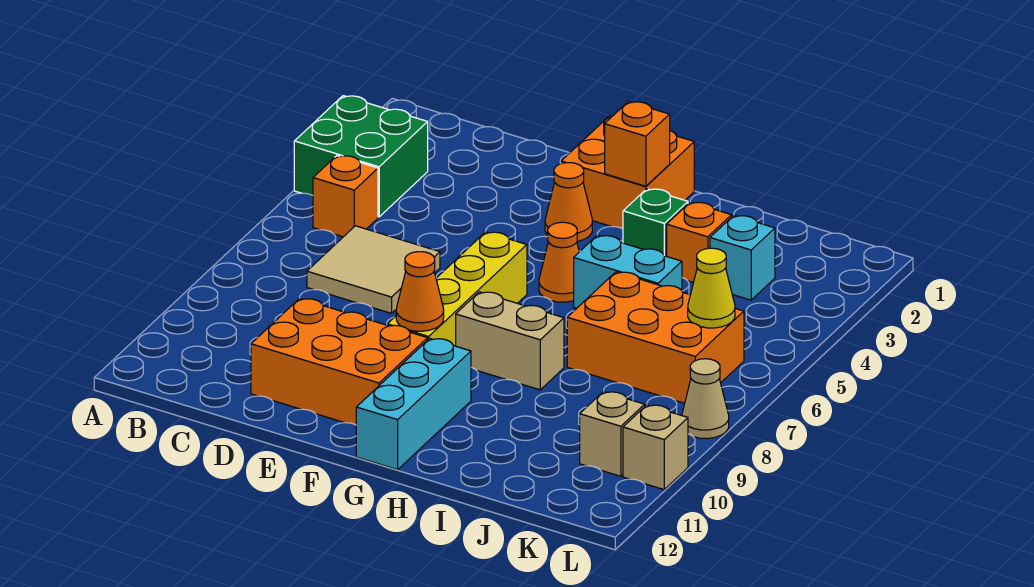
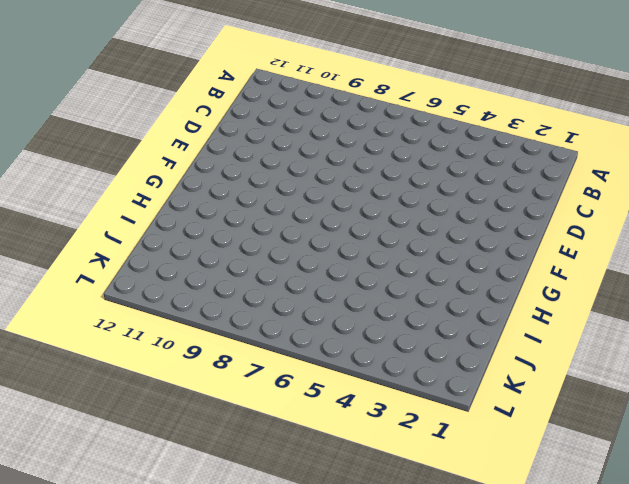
none -> green brick A3:B4 level 1
none -> orange brick B5 level 1
none -> tan tile C6:D7 level 1

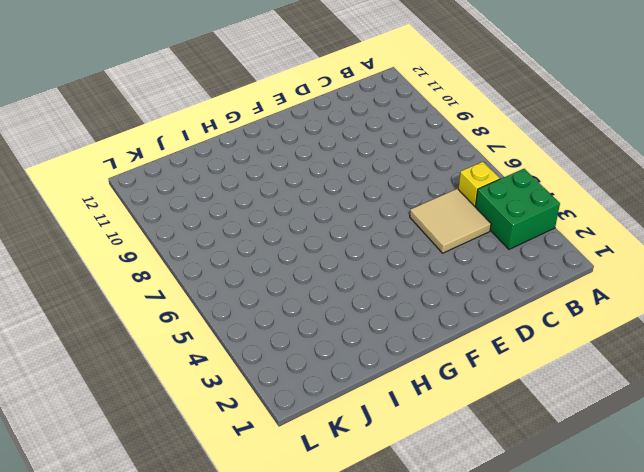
yellow brick B5 level 1 -> orange brick B5 level 1
tan tile C4:D5 level 1 -> tan tile C6:D7 level 1
none -> orange brick D10:F11 level 1
none -> orange brick F1:G2 level 1
none -> orange cone F3 level 1

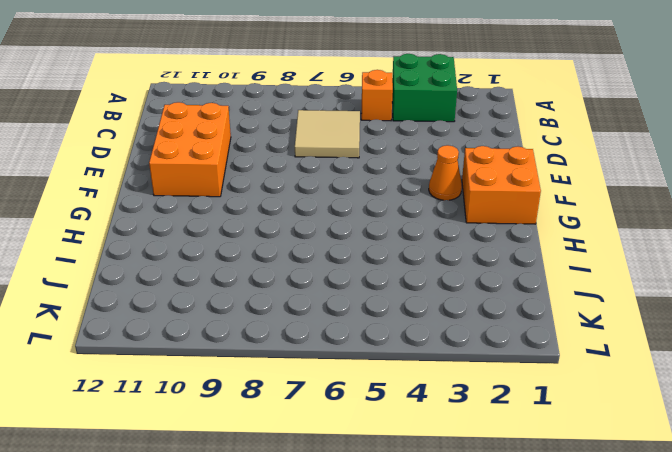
none -> yellow brick F6:F9 level 1
none -> orange cone G5 level 1
none -> tan brick G8:H8 level 1

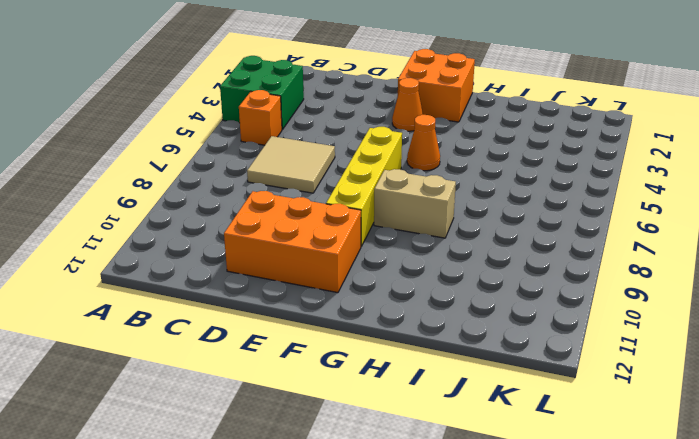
none -> cyan brick G10:G12 level 1
none -> green brick H3 level 1
none -> cyan brick H5:I5 level 1

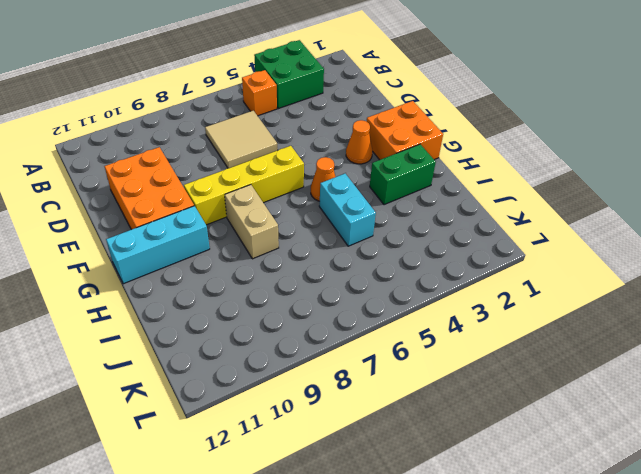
green brick H2:H3 level 1 -> green brick H3 level 1
none -> orange brick I3 level 1
none -> orange brick I6:K7 level 1
none -> cyan brick J3 level 1

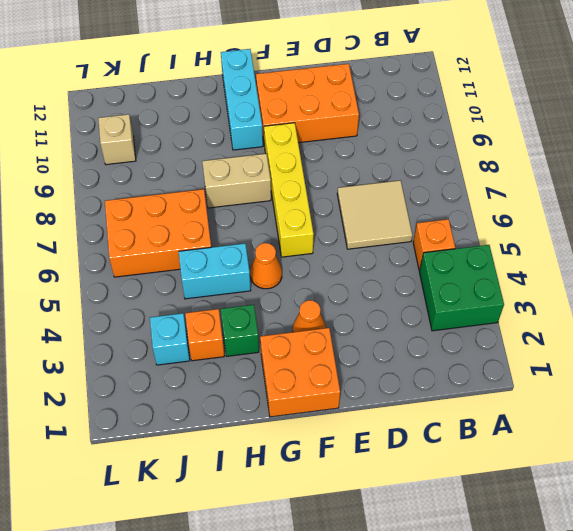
none -> tan cone L8 level 1
none -> tan brick L10 level 1
none -> orange cone F9 level 2

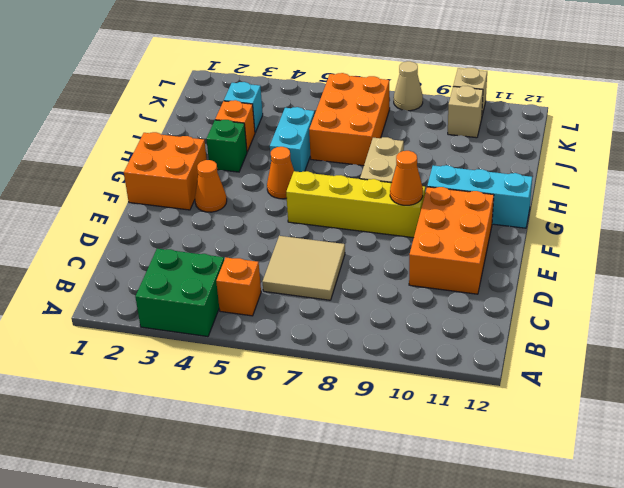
none -> orange brick G2 level 2
none -> yellow cone K6 level 2

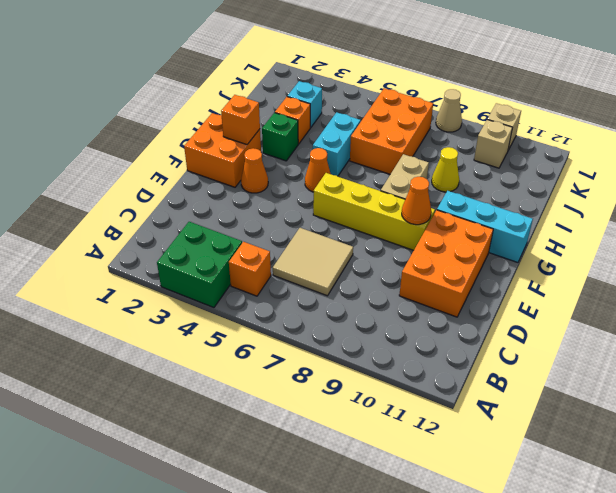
yellow cone I9 level 1 -> yellow cone K6 level 2

